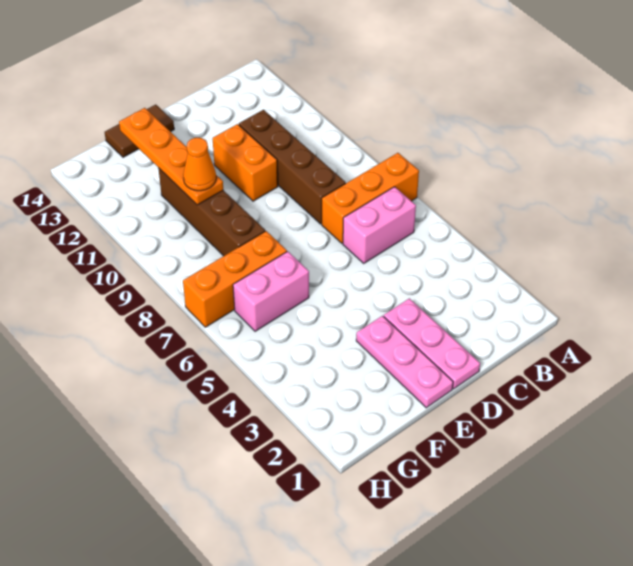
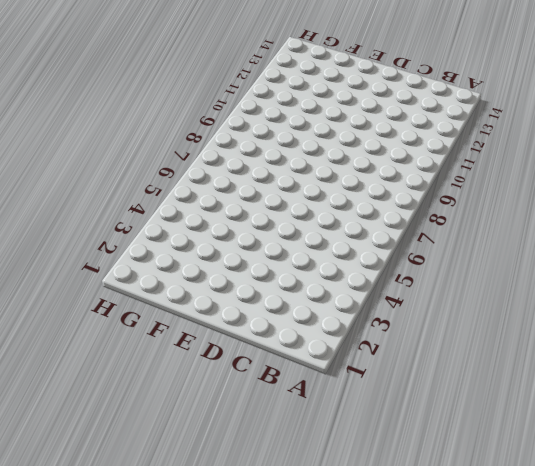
none -> orange brick A7:C7 level 1
none -> pink brick B6:C6 level 1
none -> brown brick C8:C11 level 1

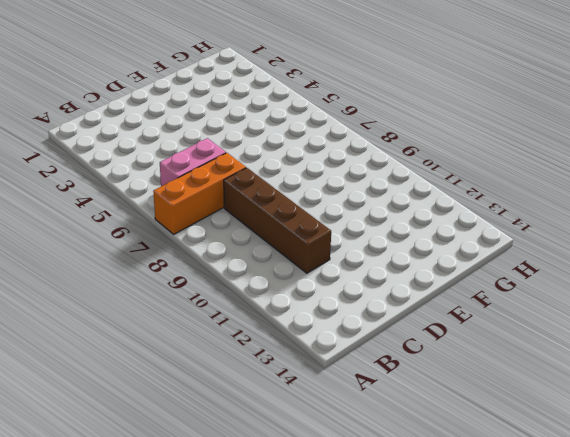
none -> pink plate D1:D3 level 1
none -> orange brick D10:D11 level 1
none -> pink plate E1:E3 level 1

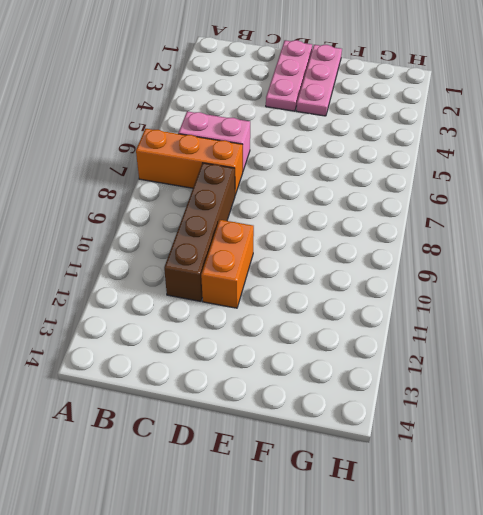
none -> brown tile E14:F14 level 1
none -> pink brick F6:G6 level 1
none -> orange brick F7:H7 level 1

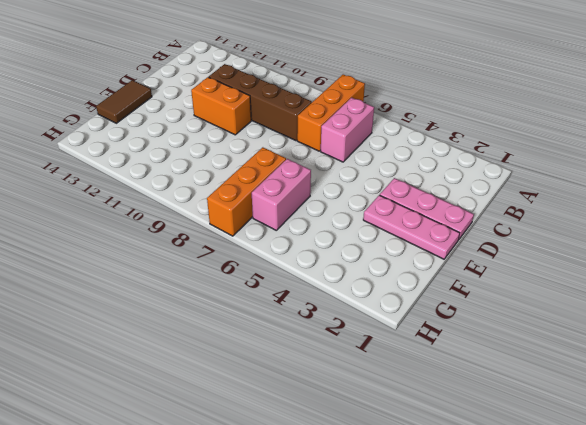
none -> brown brick F8:F11 level 1
none -> orange plate F10:F13 level 2
none -> orange cone F10 level 3

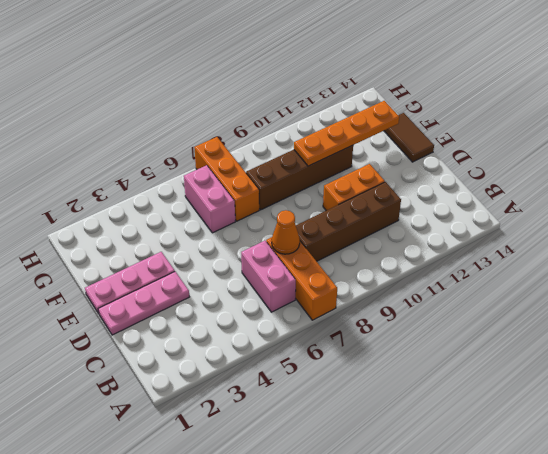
orange cone C7 level 2 -> orange cone F10 level 3

